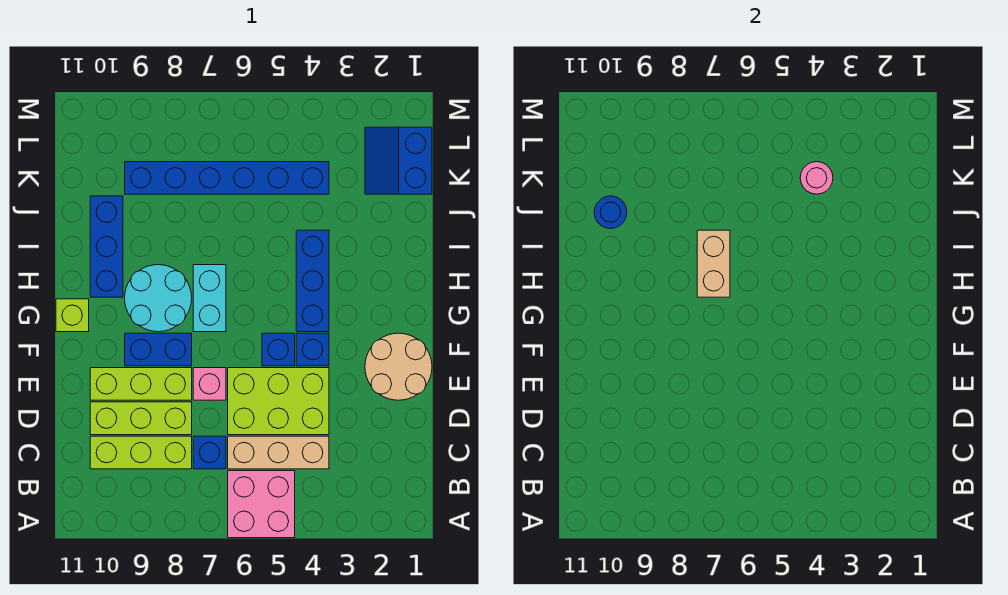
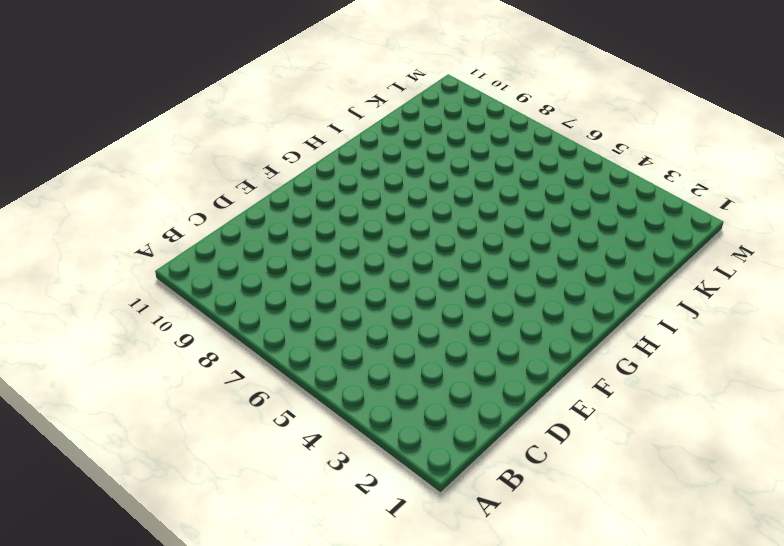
none -> pink brick A5:B6 level 1
none -> tan brick C4:C6 level 1
none -> blue brick C7 level 1

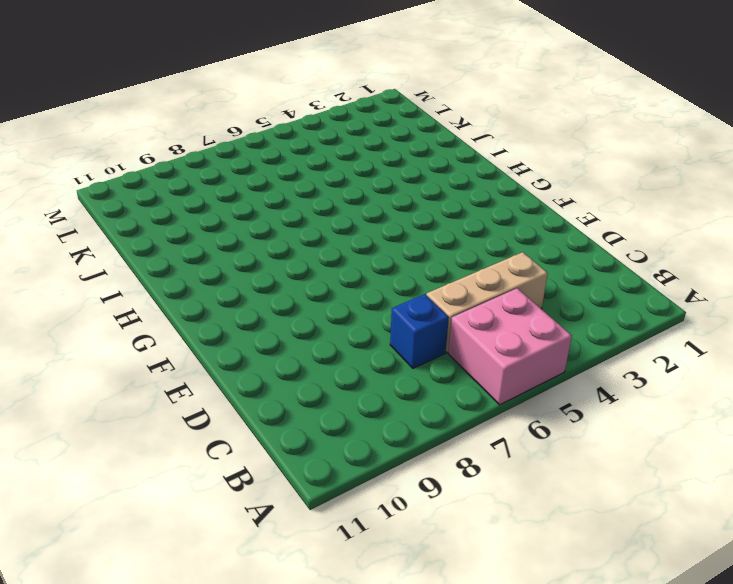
none -> lime brick C8:C10 level 1
none -> lime brick D4:E6 level 1
none -> lime brick D8:D10 level 1

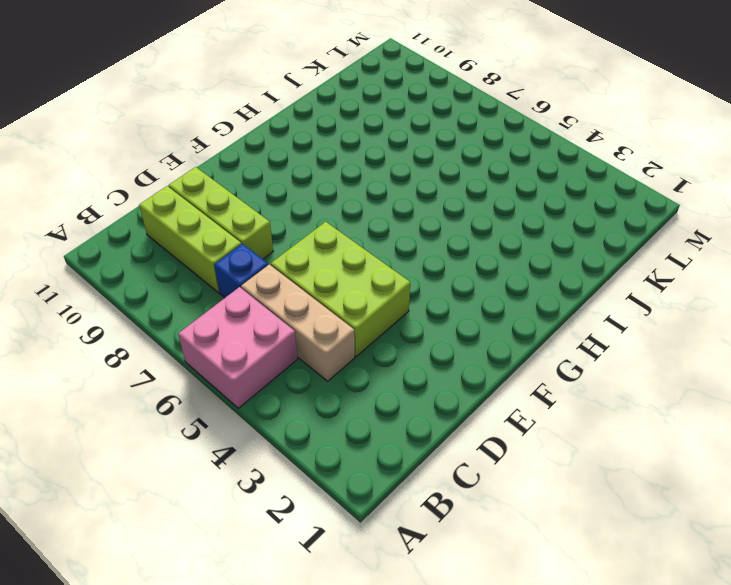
none -> tan round brick E1:F2 level 1
none -> pink brick E7 level 1
none -> lime brick E8:E10 level 1

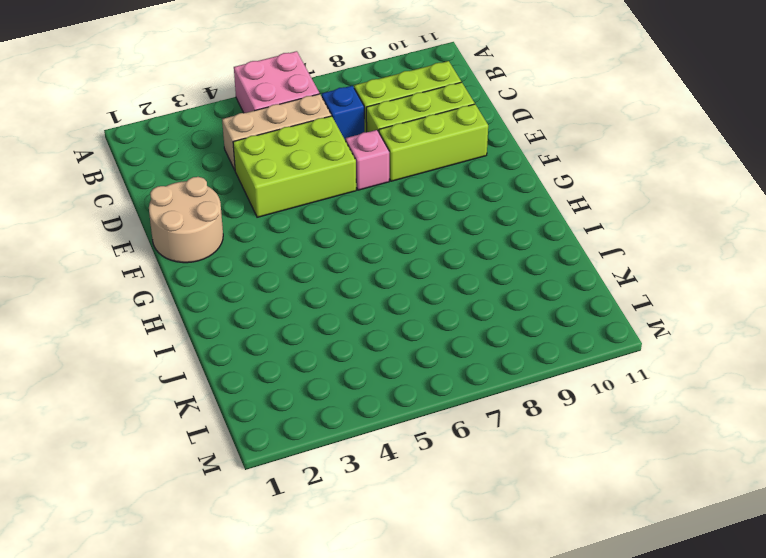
none -> blue brick F4 level 1
none -> blue brick F5 level 1
none -> blue brick F8:F9 level 1

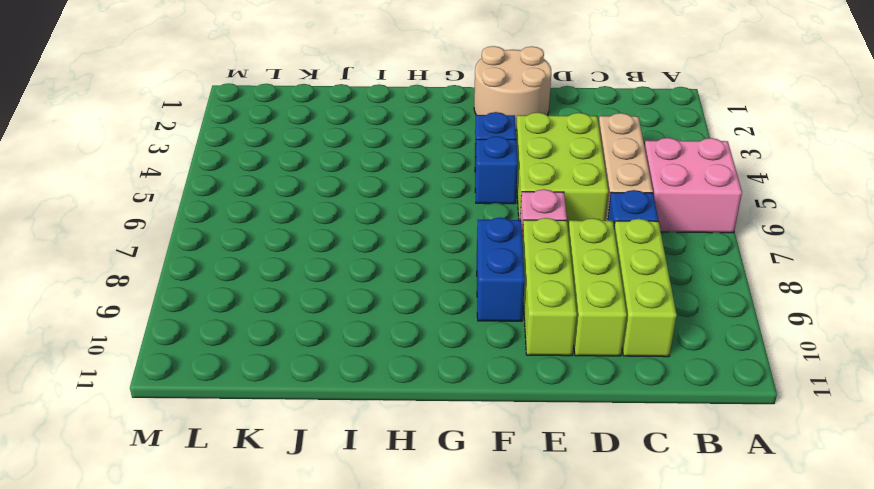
none -> blue brick G4:I4 level 1
none -> cyan brick G7:H7 level 1
none -> cyan round brick G8:H9 level 1

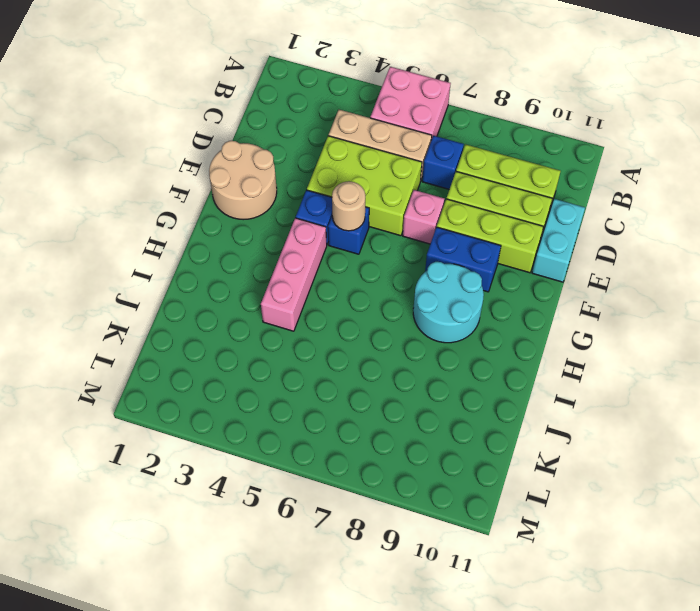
cyan brick D11:E11 level 1 -> cyan brick G7:H7 level 1
tan round brick F5 level 2 -> none
pink brick G4:I4 level 1 -> blue brick G4:I4 level 1
none -> lime brick G11 level 1
none -> blue brick H10:J10 level 1
none -> blue slope K1:L2 level 1 top 1

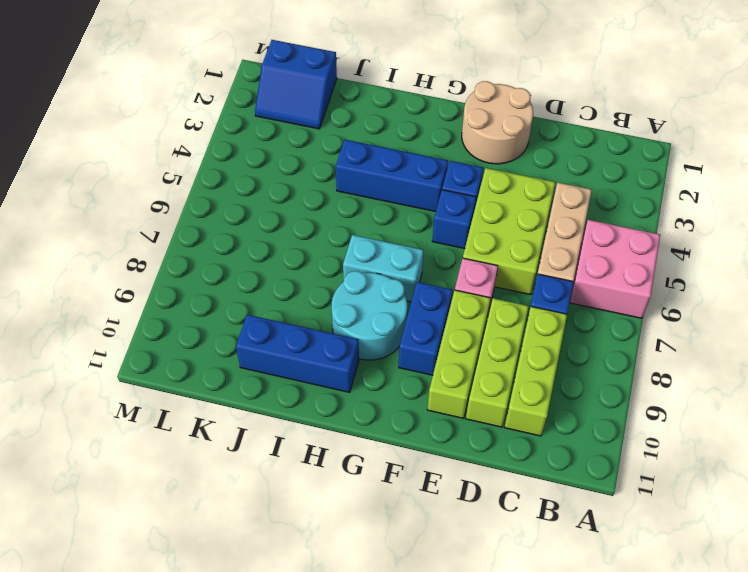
none -> lime brick G11 level 1
none -> blue brick K4:K9 level 1
none -> tan brick H7:I7 level 2

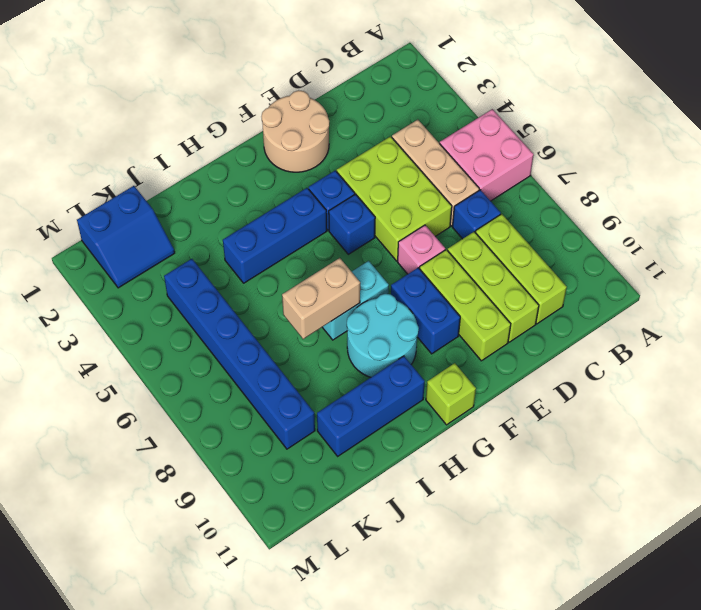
none -> blue round brick J10 level 2
none -> pink round brick K4 level 2

